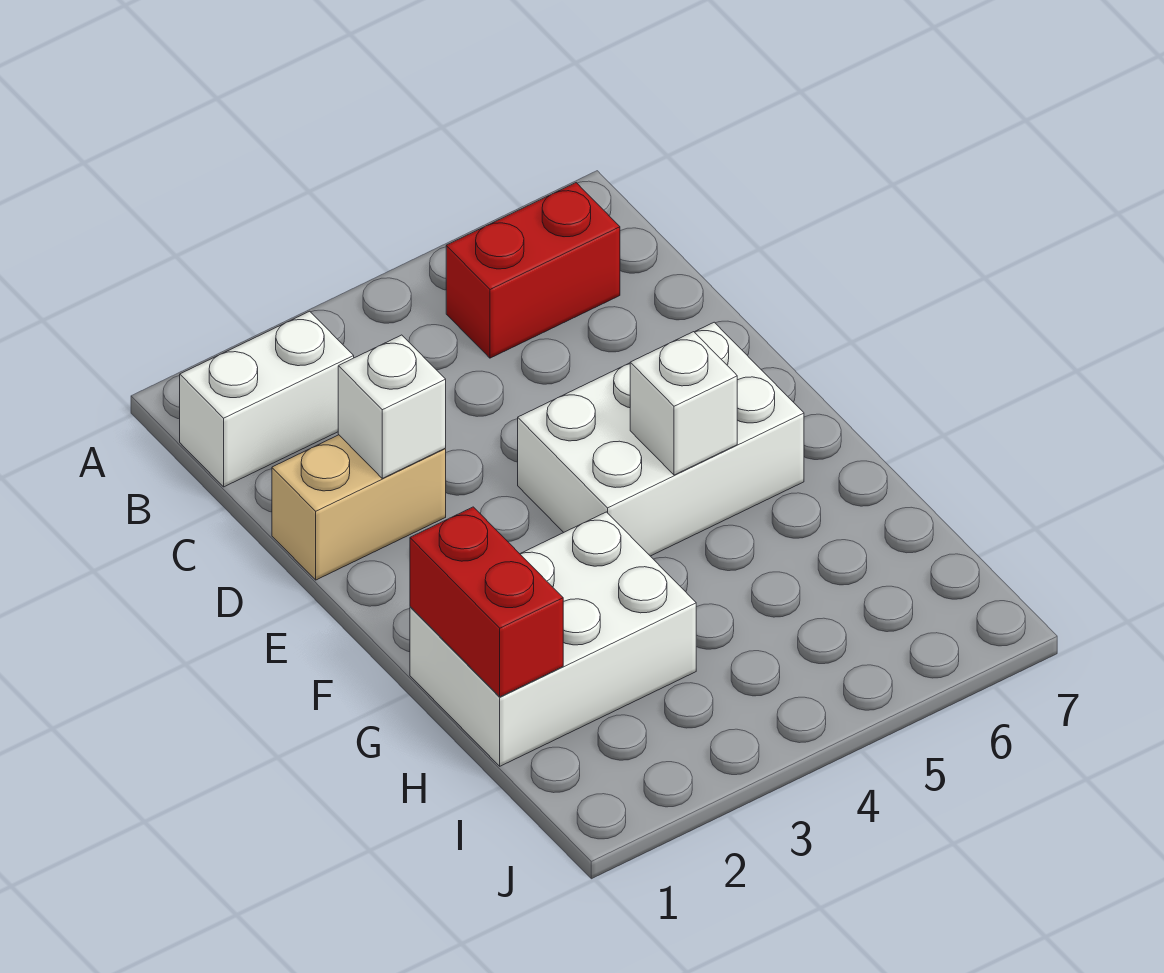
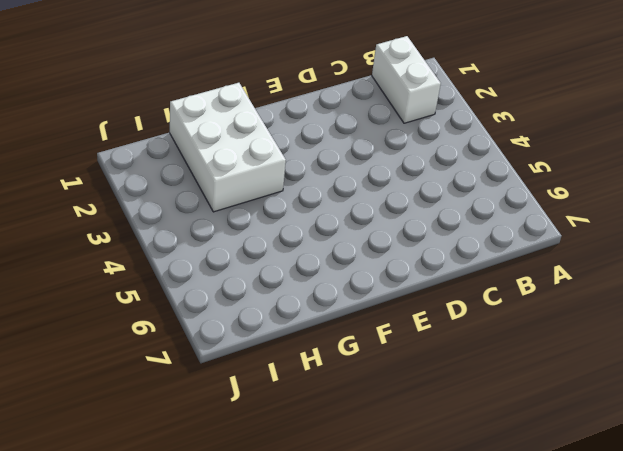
none -> red brick B5:B6 level 1
none -> tan brick D1:D2 level 1

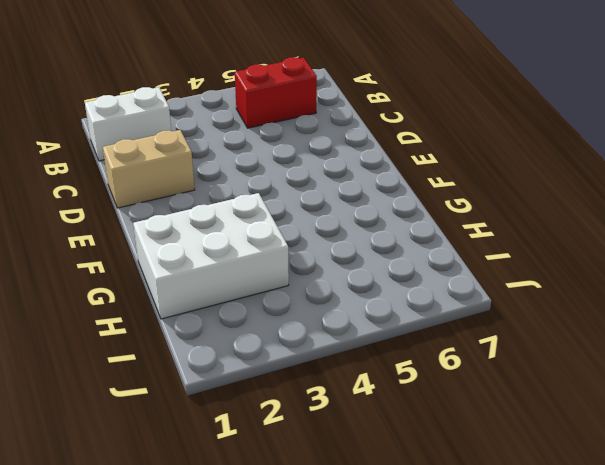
none -> white brick E4:F6 level 1
none -> white brick D2 level 2

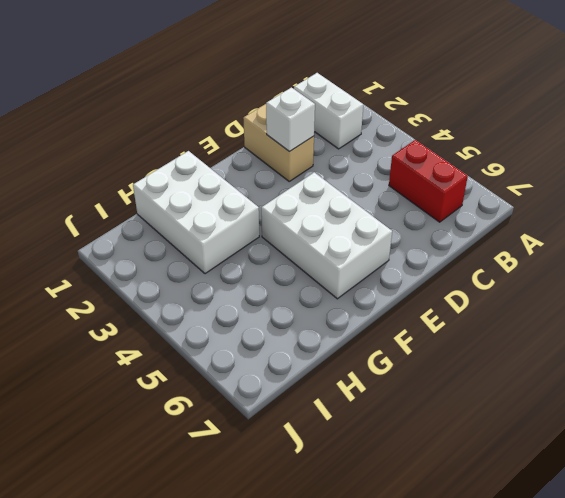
none -> white brick F5 level 2
none -> red brick G1:H1 level 2

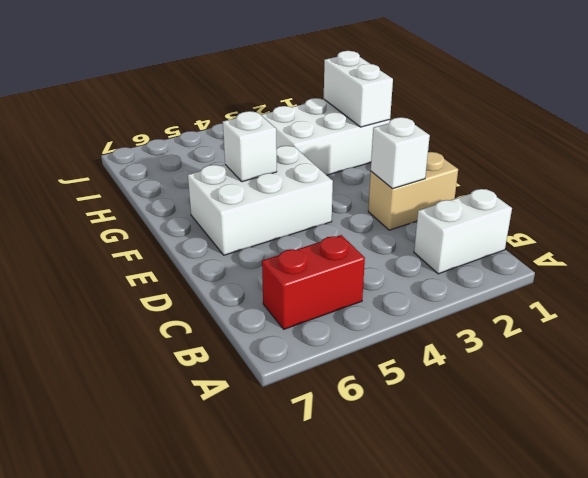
white brick G1:H1 level 2 -> red brick G1:H1 level 2

